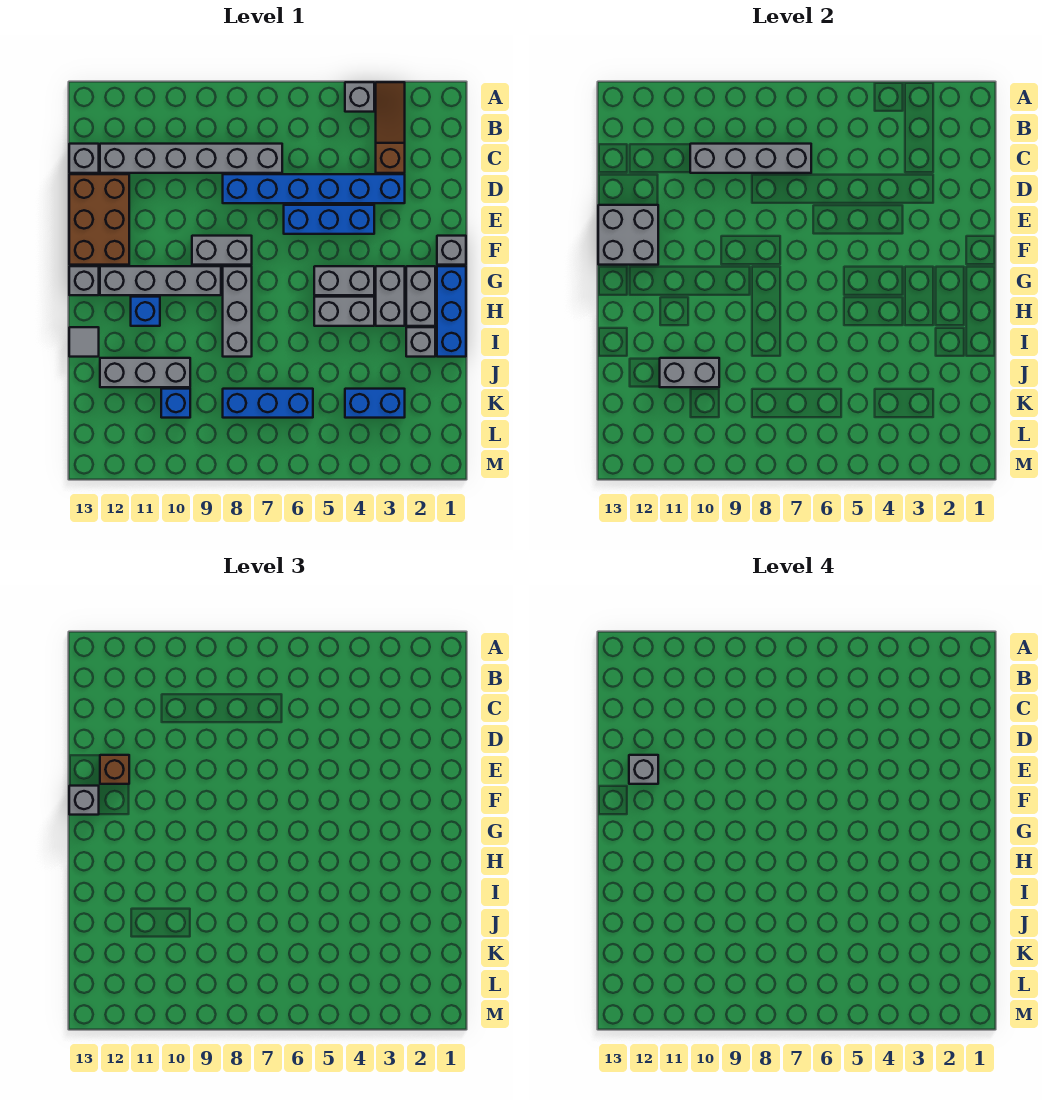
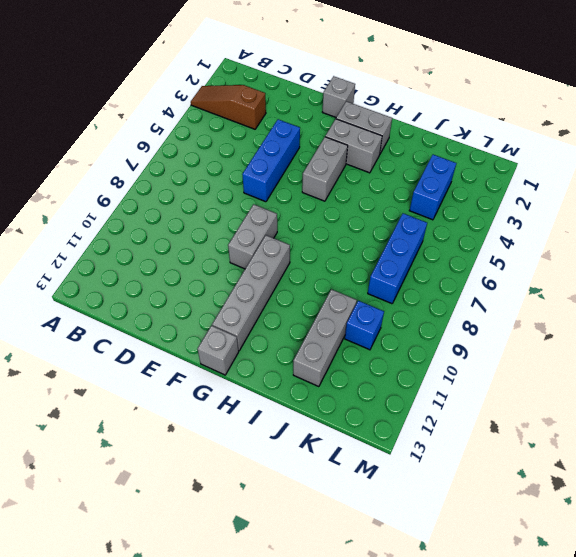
none -> grey brick A4 level 1
none -> grey brick C7:C12 level 1
none -> grey brick C13 level 1
none -> blue brick D3:D8 level 1

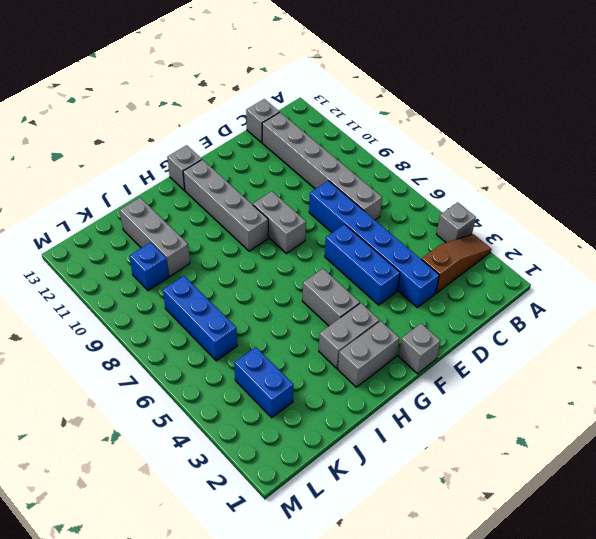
none -> brown brick D12:F13 level 1
none -> blue brick G1:I1 level 1
none -> grey brick G8:I8 level 1
none -> grey brick H4:H5 level 1

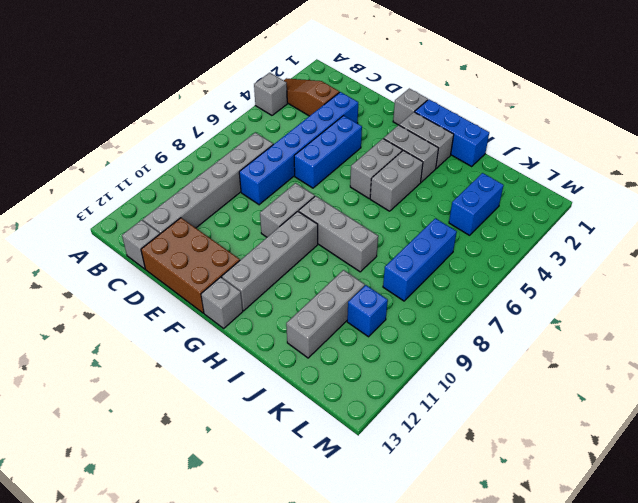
none -> blue brick H11 level 1
none -> grey brick I2 level 1
none -> grey tile I13 level 1
none -> grey brick C7:C10 level 2

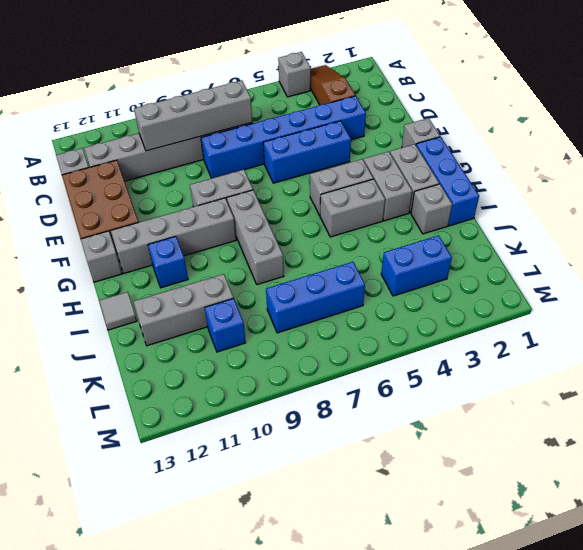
none -> grey brick E12:F13 level 2
none -> grey brick J10:J11 level 2
none -> brown brick E12 level 3
none -> grey brick F13 level 3

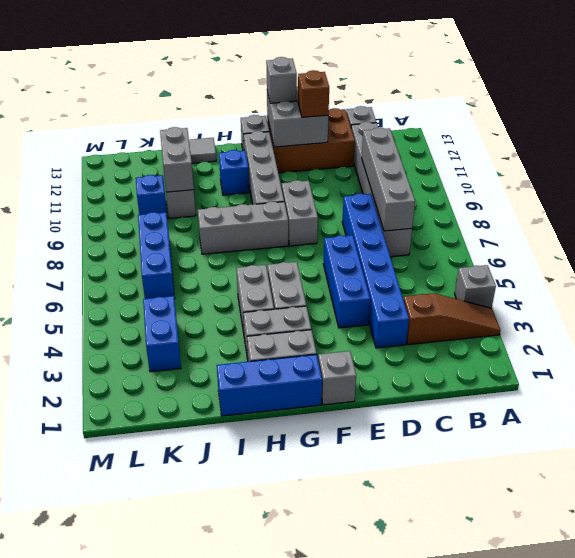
none -> grey brick I2 level 1
none -> grey brick E12 level 4

